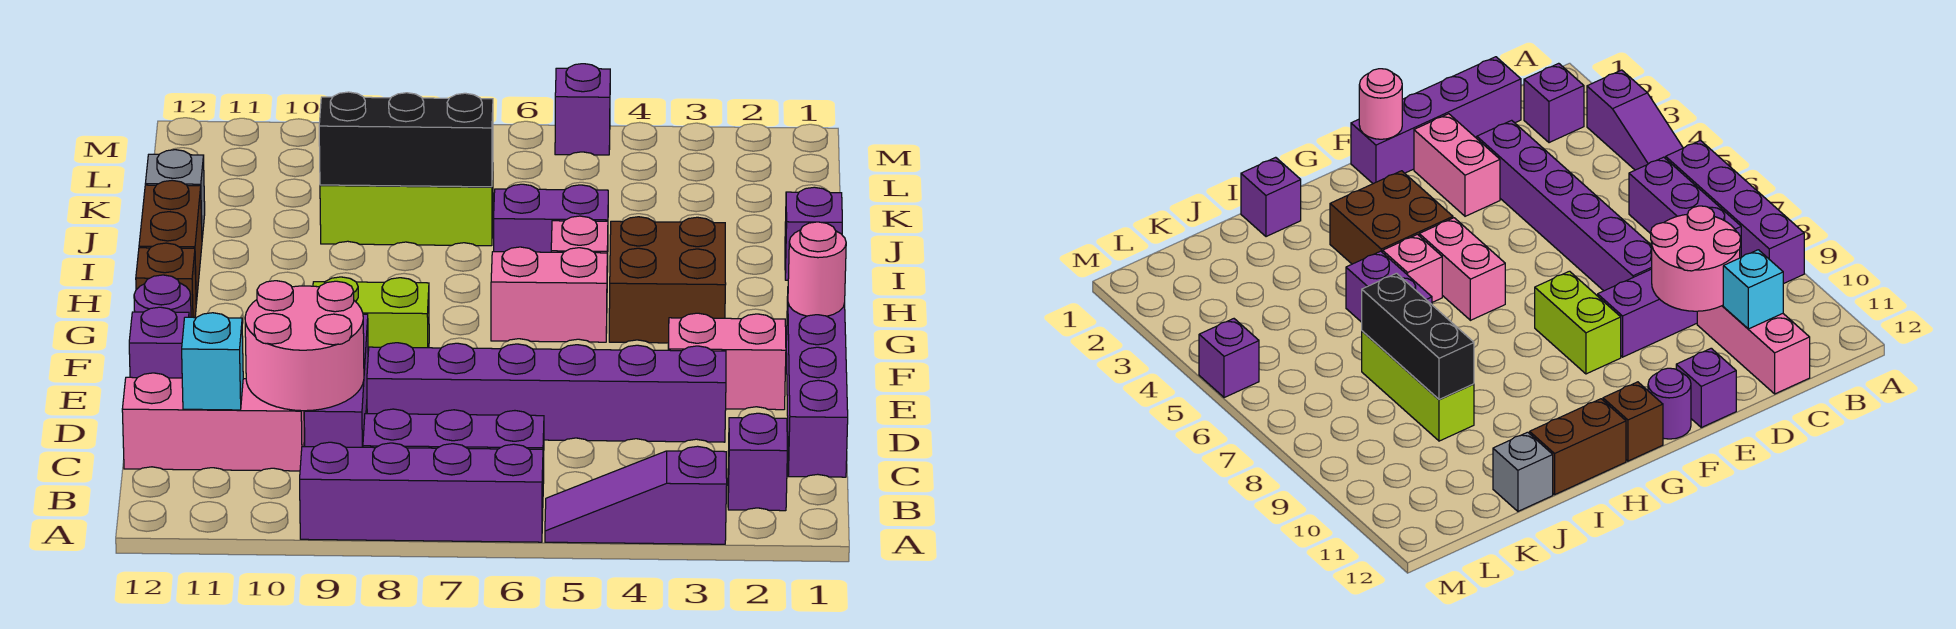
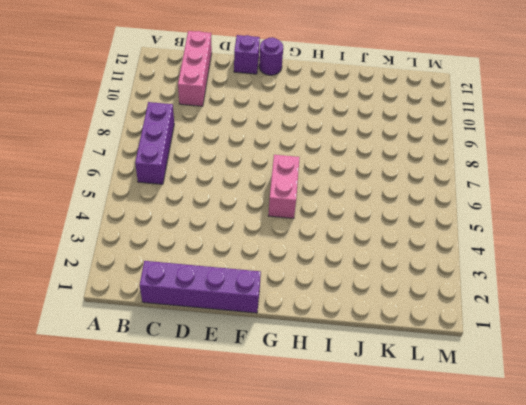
none -> purple slope A3:A5 level 1 top 3
none -> purple brick A6:A9 level 1
none -> purple brick B2 level 1

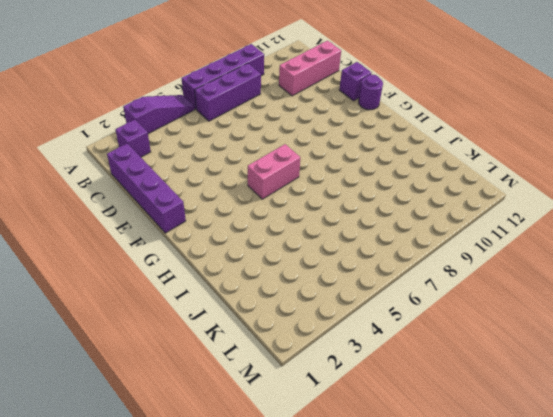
none -> purple brick C9:E9 level 1
none -> purple brick D3:D8 level 1
none -> pink brick E2:E3 level 1

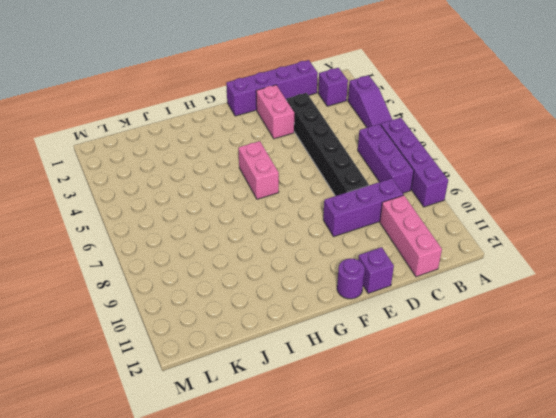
black brick D3:D8 level 1 -> purple brick D3:D8 level 1
none -> lime brick F8:F9 level 1
none -> brown brick G3:H4 level 1
none -> brown brick G12 level 1

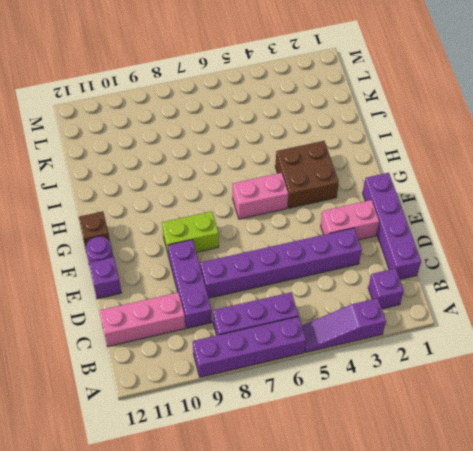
none -> pink brick H5 level 1
none -> brown brick H12:I12 level 1
none -> purple brick I1 level 1

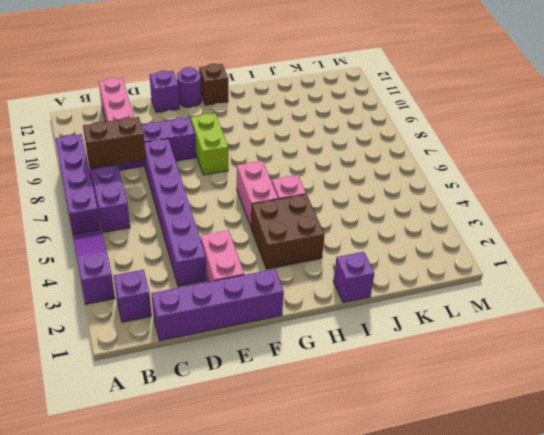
brown brick B8:C8 level 2 -> brown brick H12:I12 level 1
none -> purple brick I5:I6 level 1
none -> lime brick J7:J9 level 1
none -> grey brick J12 level 1

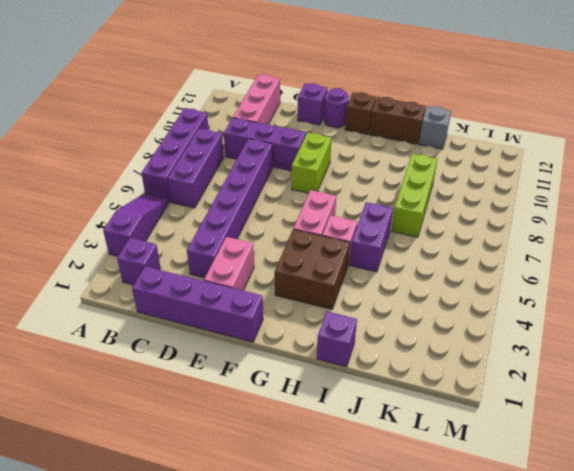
none -> purple brick M5 level 1
none -> pink round brick C9:D10 level 2
none -> cyan brick C11 level 2

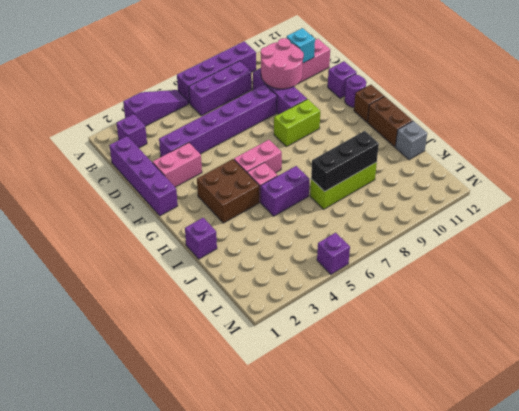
none -> pink round brick F1 level 2

